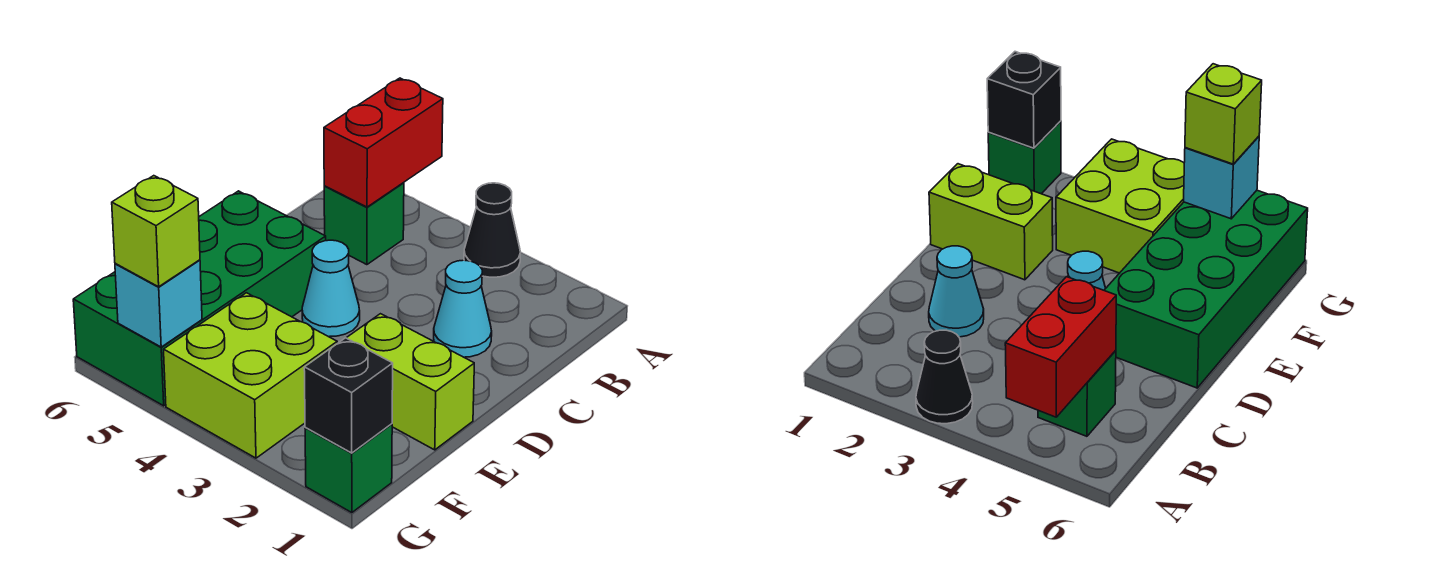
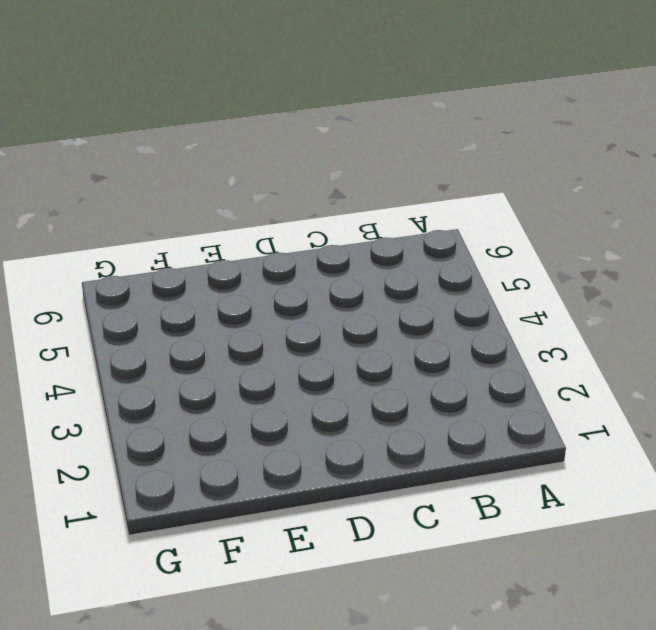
none -> black cone A3 level 1
none -> green brick B5 level 1
none -> cyan cone C2 level 1

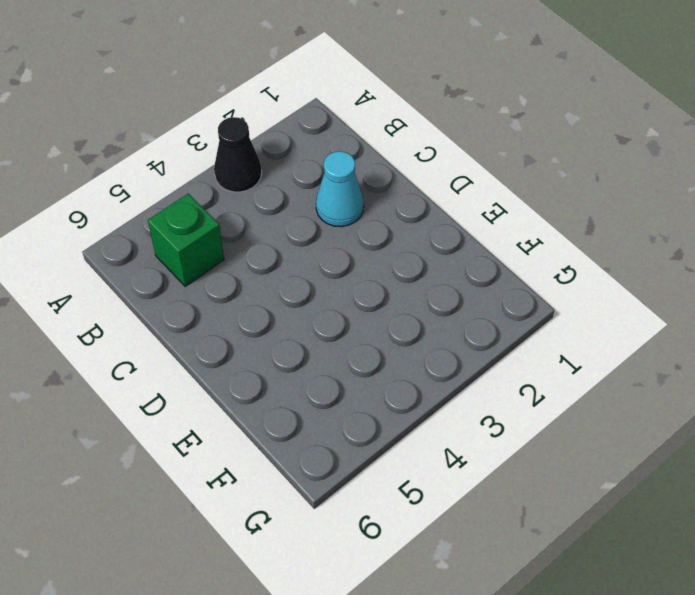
none -> cyan cone D4 level 1
none -> green brick D5:G6 level 1
none -> lime brick E1:E2 level 1

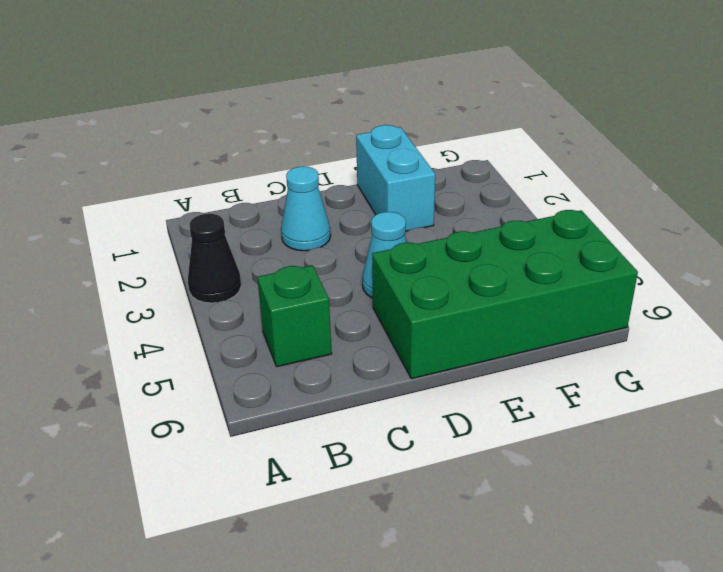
cyan brick E1:E2 level 1 -> lime brick E1:E2 level 1
none -> lime brick F3:G4 level 1
none -> green brick G1 level 1
none -> red brick A5:B5 level 2

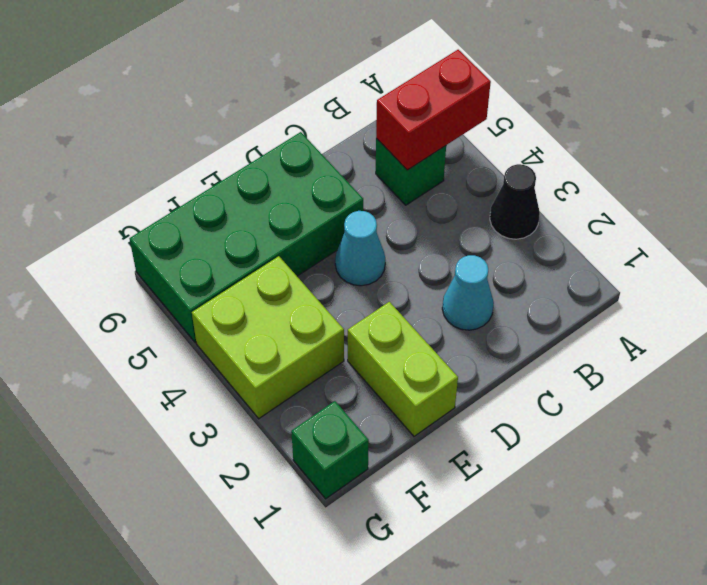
none -> black brick G1 level 2
none -> cyan brick G5 level 2
none -> lime brick G5 level 3

